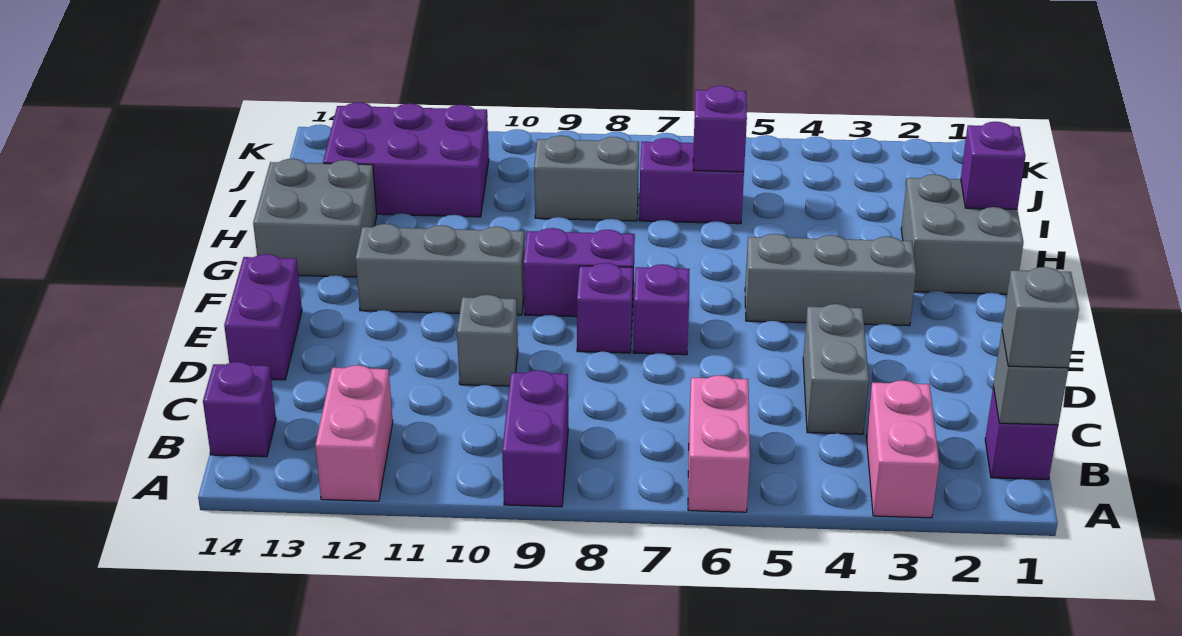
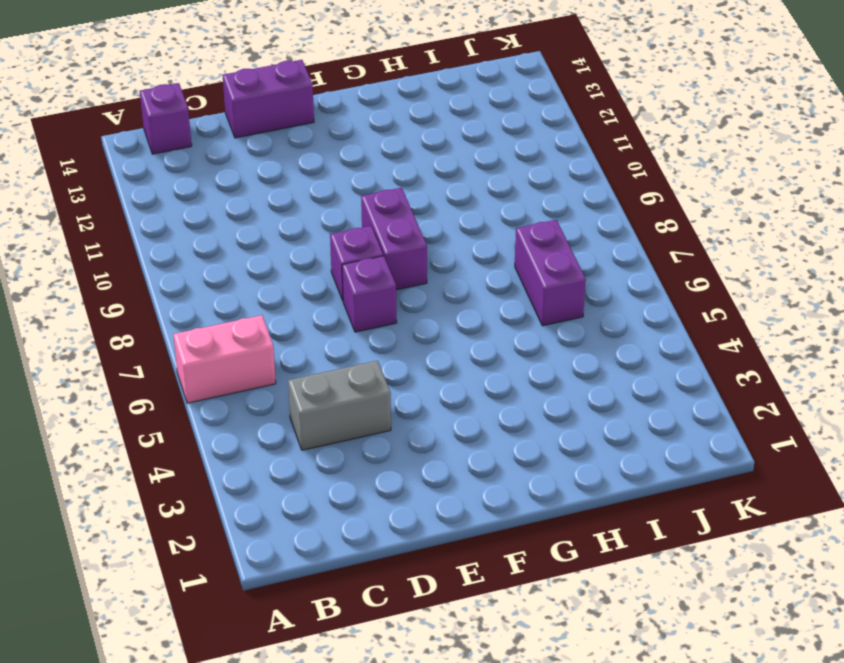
none -> pink brick A3:B3 level 1
none -> purple brick A9:B9 level 1
none -> pink brick A12:B12 level 1

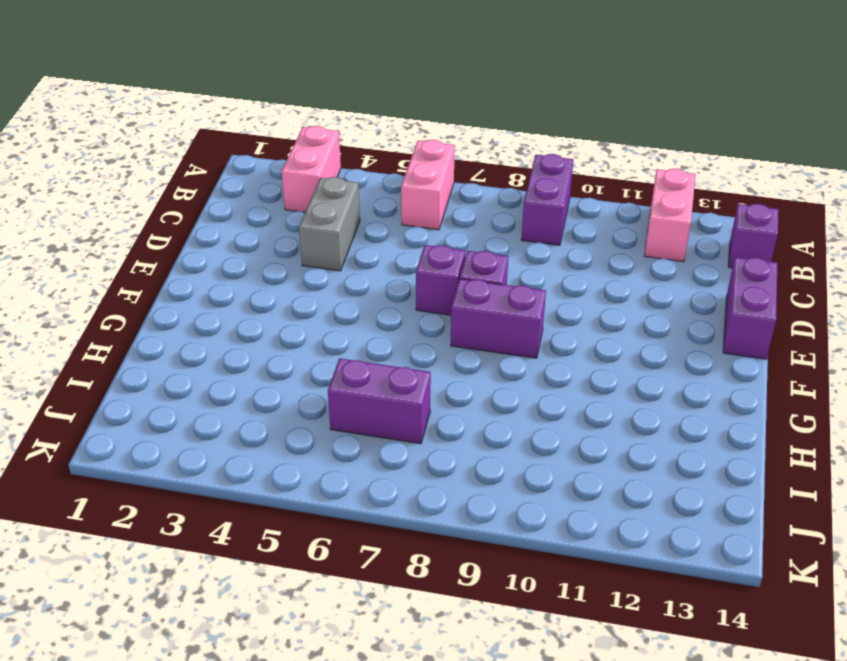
none -> purple brick B1 level 1
none -> grey brick D10 level 1
none -> grey brick F3:F5 level 1

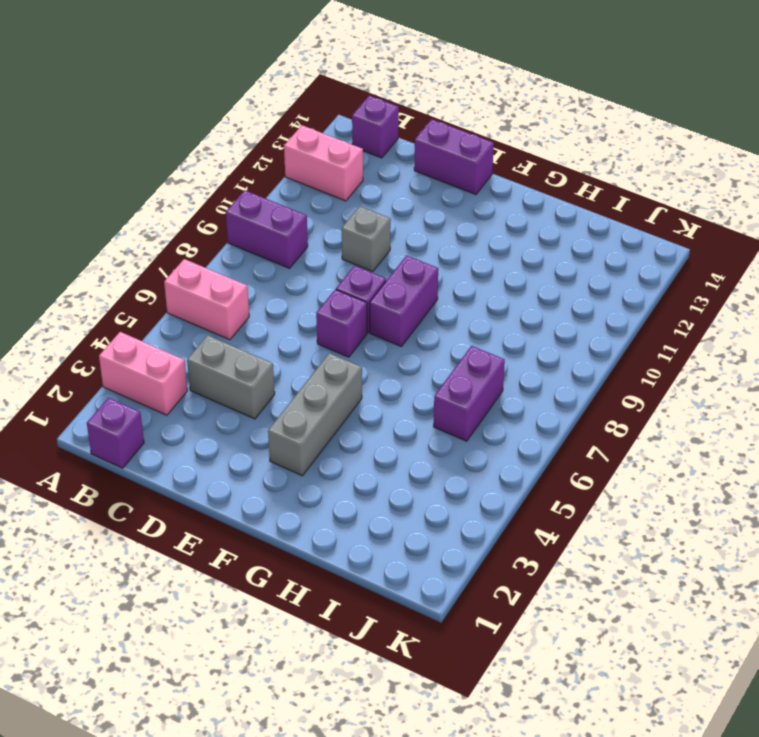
none -> grey brick F10:F12 level 1
none -> grey brick G1:H2 level 1
none -> grey brick G13:H14 level 1

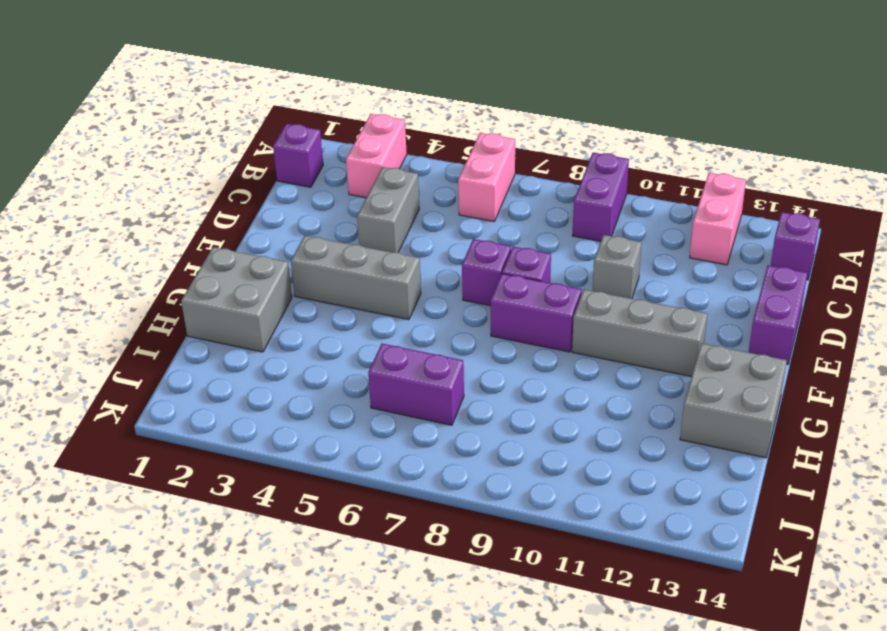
none -> grey brick I8:I9 level 1
none -> purple brick I11:J13 level 1
none -> grey brick B1 level 2

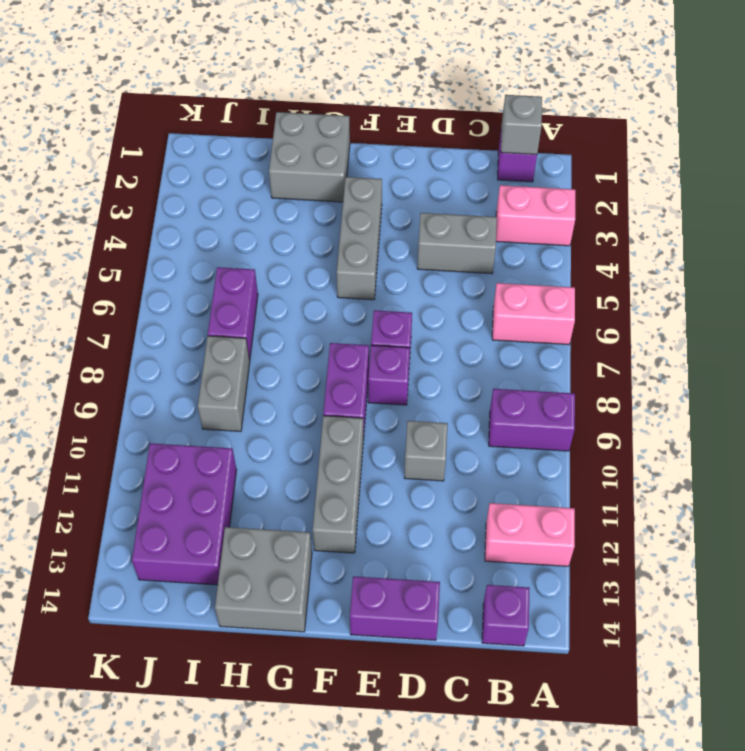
none -> purple brick H1 level 2
none -> purple brick I6 level 2
none -> grey brick B1 level 3

